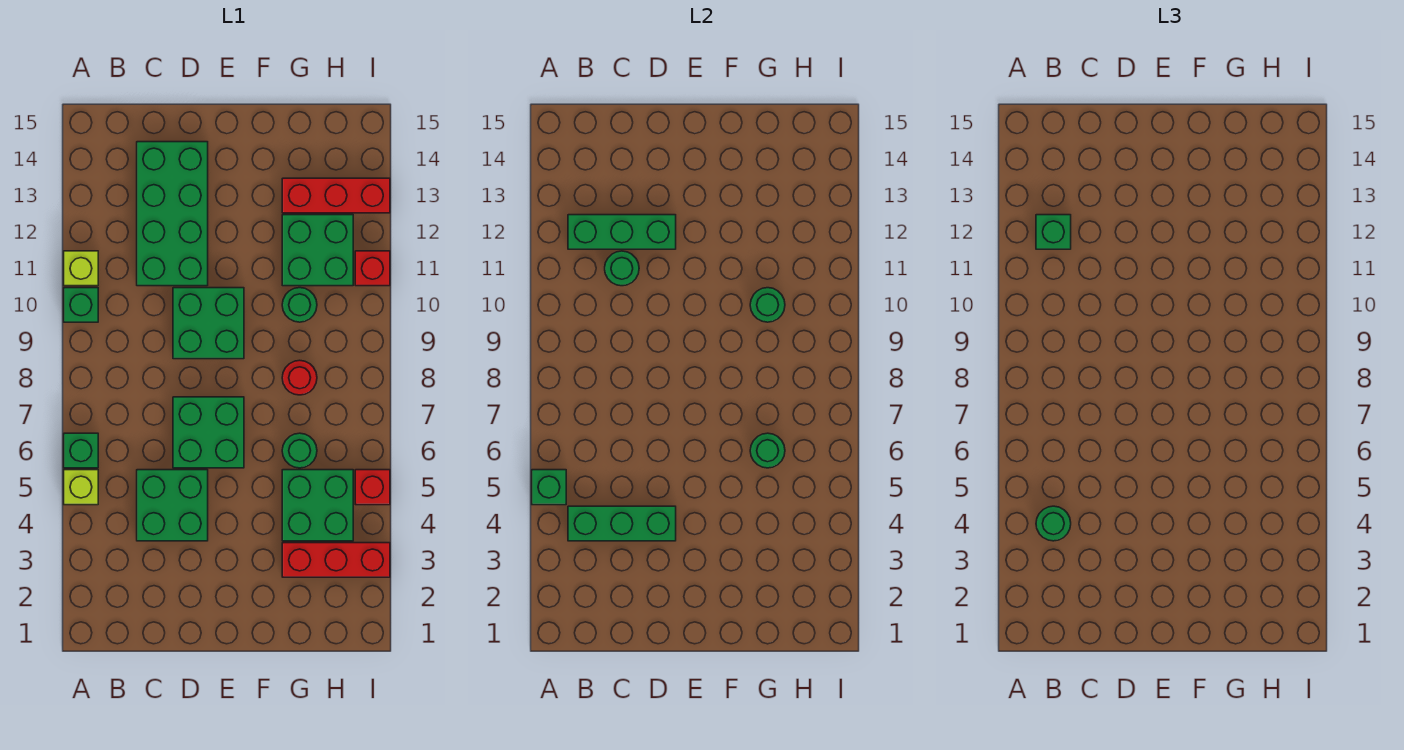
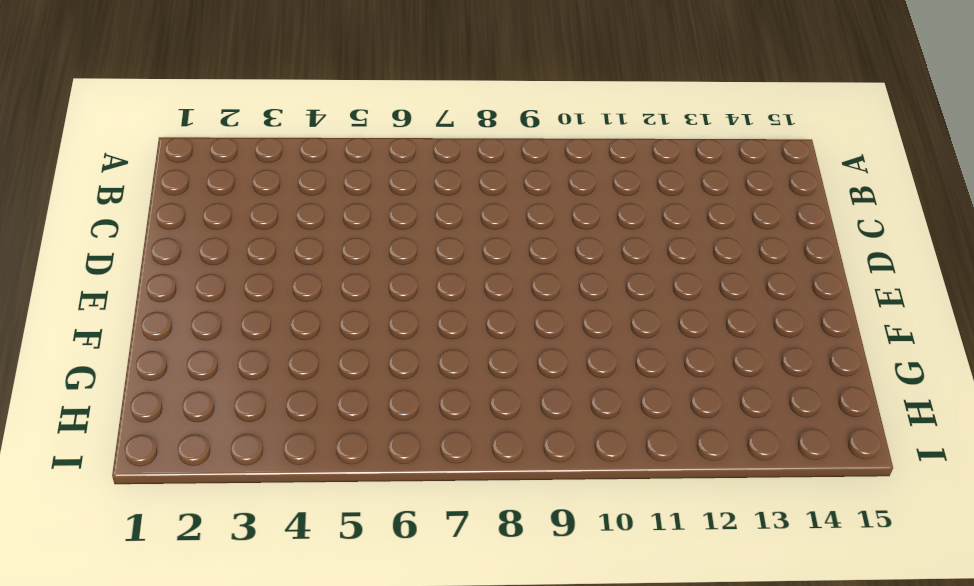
none -> lime brick A5 level 1
none -> green brick A6 level 1
none -> green brick A10 level 1

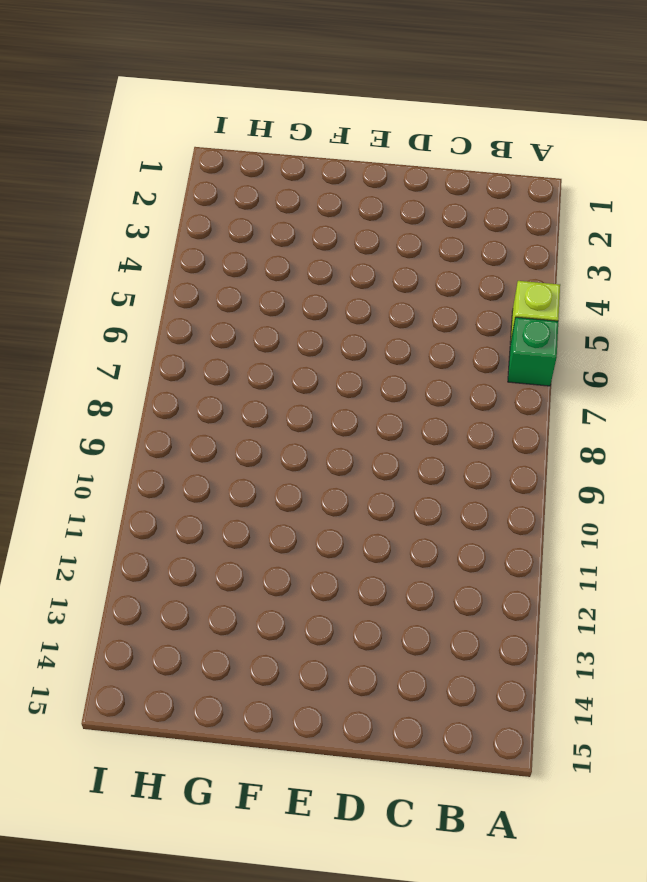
none -> green brick A10 level 1
none -> lime brick A11 level 1
none -> green brick C4:D5 level 1

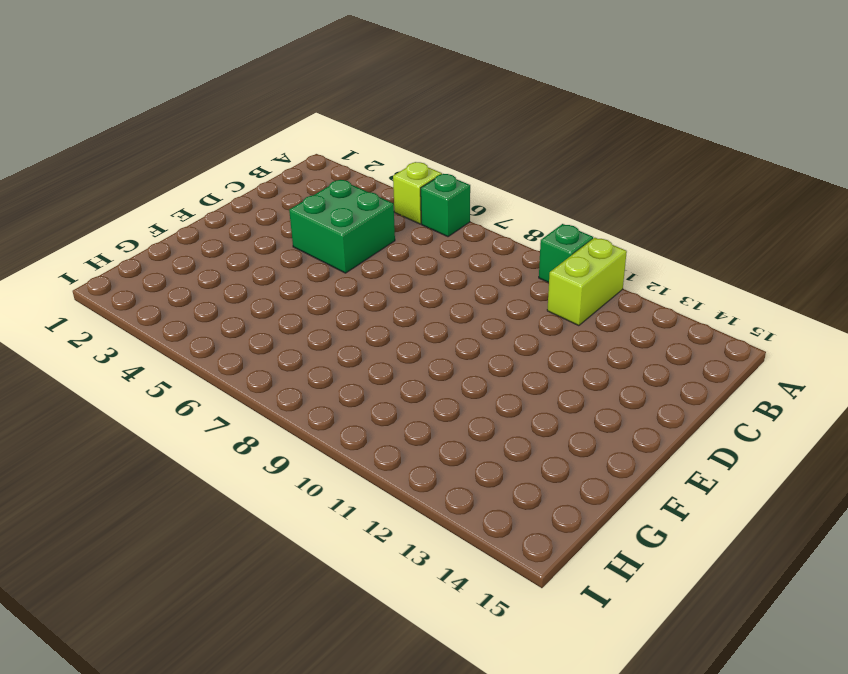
lime brick A11:B11 level 1 -> lime brick A11 level 1
none -> green brick C11:D14 level 1
none -> green brick D6:E7 level 1
none -> green brick D9:E10 level 1

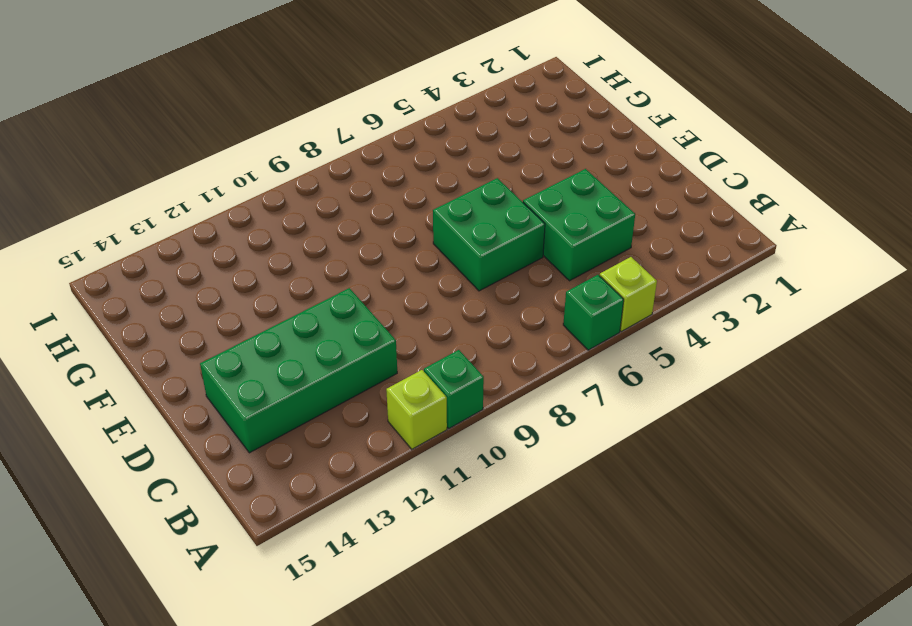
none -> green brick D9:E10 level 1
none -> red brick G3:I3 level 1
none -> green brick G4:H5 level 1

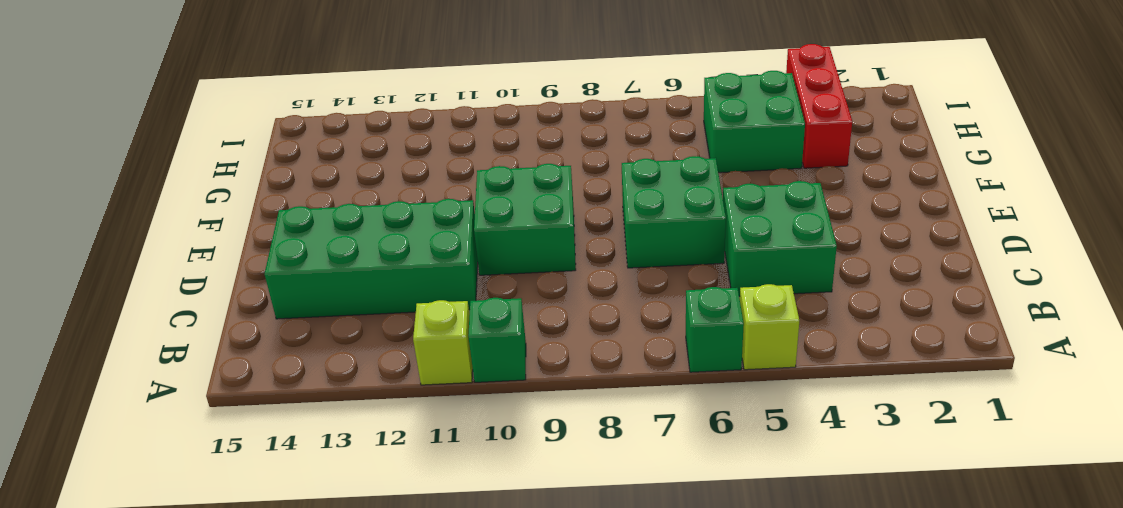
none -> green round brick G6 level 1
none -> red round brick G8 level 1
none -> green round brick G10 level 1

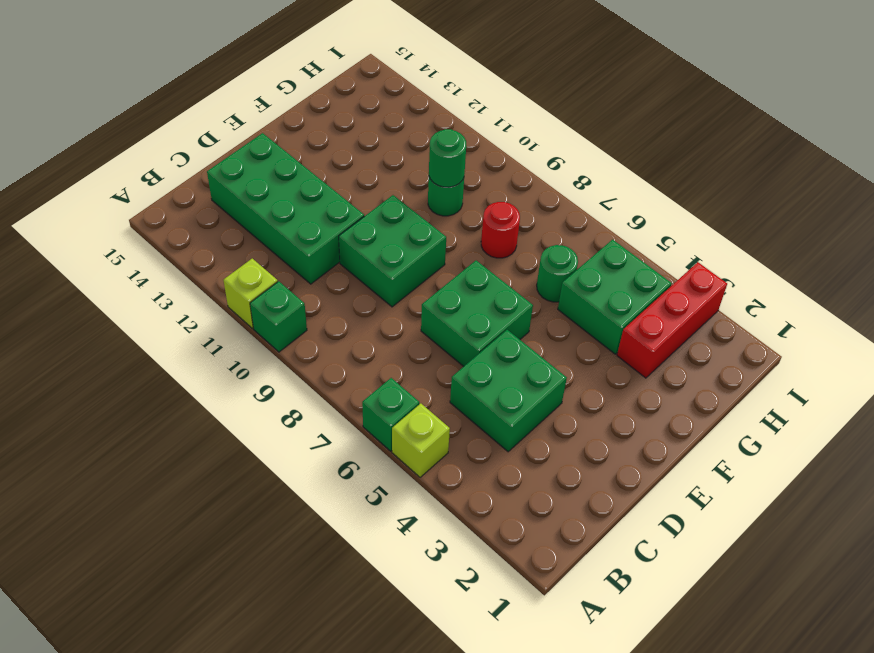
none -> green brick G11:H12 level 1
none -> red brick G13:I13 level 1
none -> red brick I5 level 1

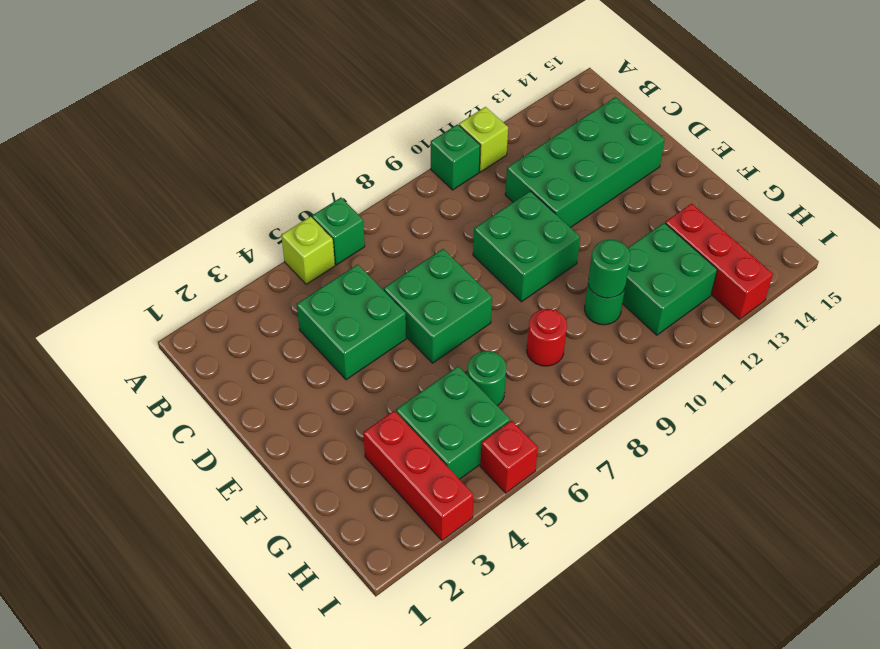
none -> red brick I11 level 1
none -> green brick A5 level 2
none -> green brick B4:D4 level 2

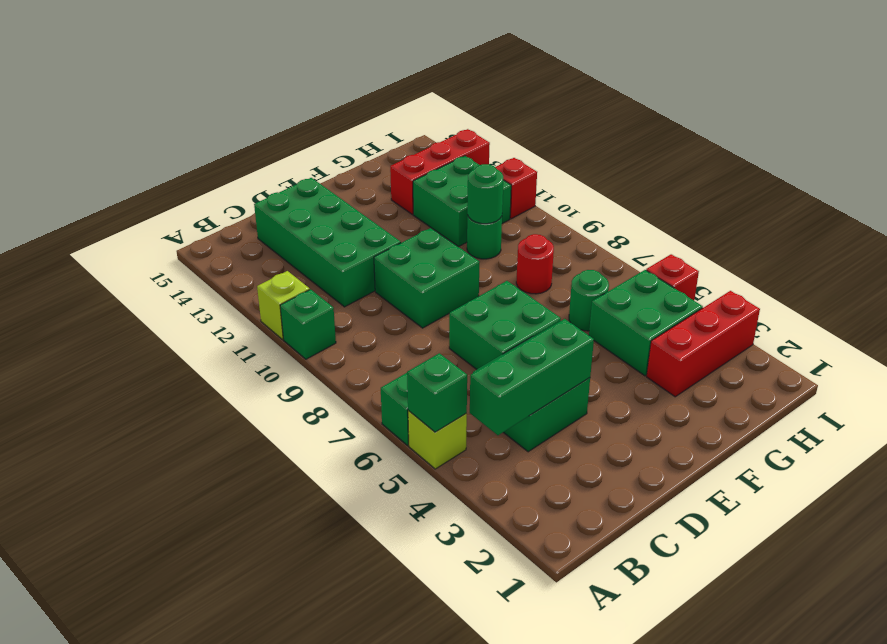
none -> green brick B12:D12 level 2
none -> green round brick C11 level 2
none -> green round brick G6 level 2

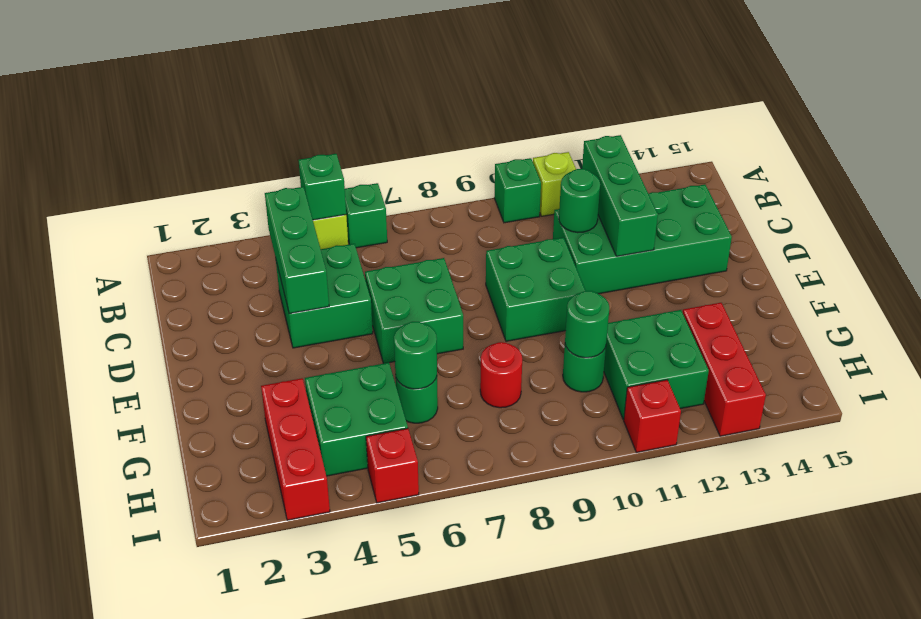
none -> green round brick B4 level 3
none -> green brick B12 level 3

